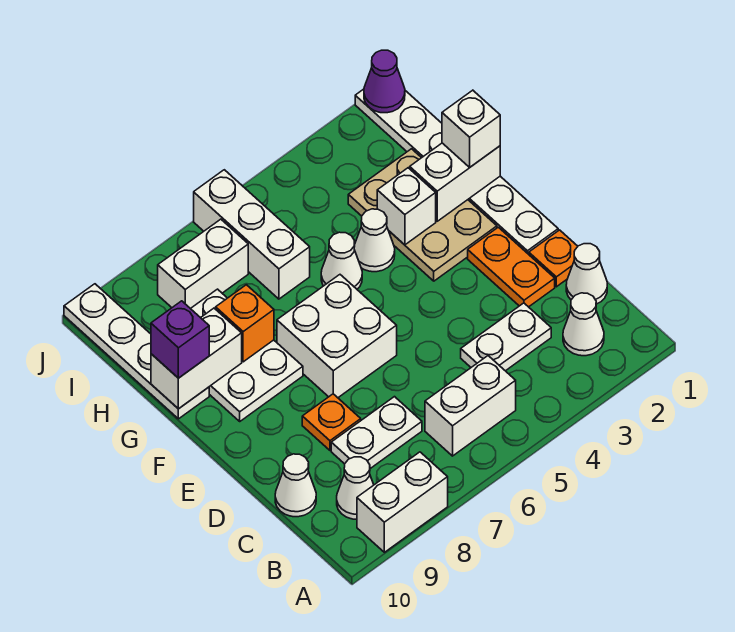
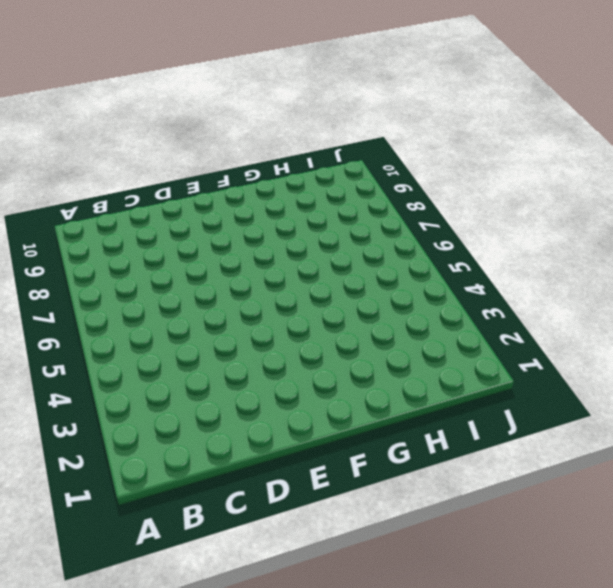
none -> white brick A8:A9 level 1
none -> white cone B2 level 1
none -> white brick B5:B6 level 1

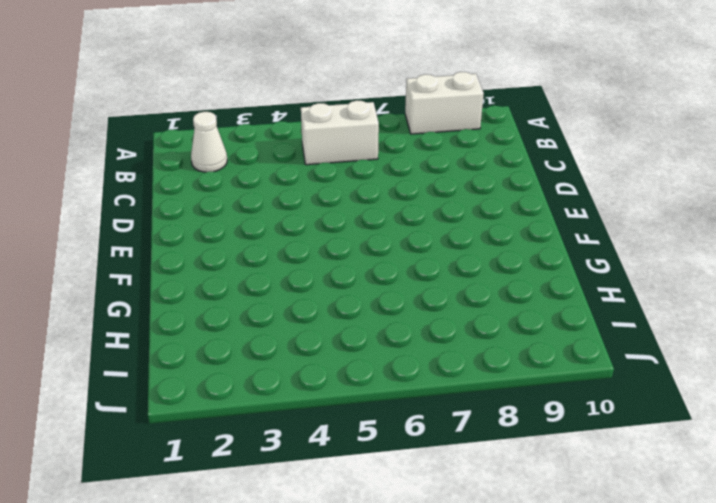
none -> white cone B9 level 1
none -> white cone C1 level 1
none -> white plate C3:C4 level 1

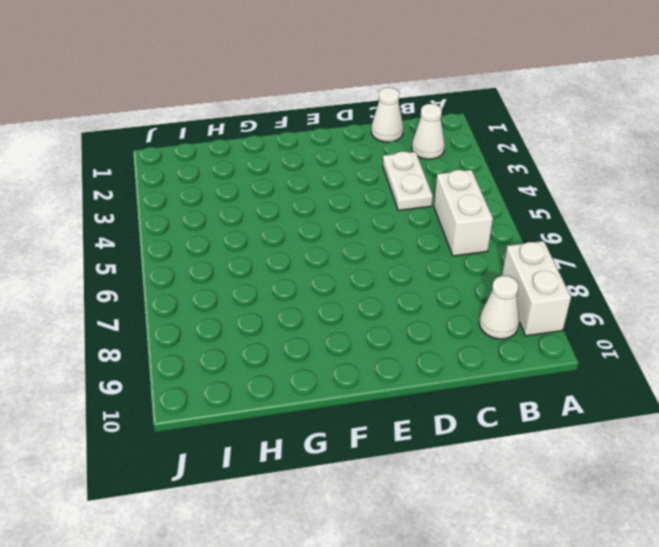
none -> white plate C7:C8 level 1
none -> white cone C10 level 1
none -> orange plate D1 level 1

